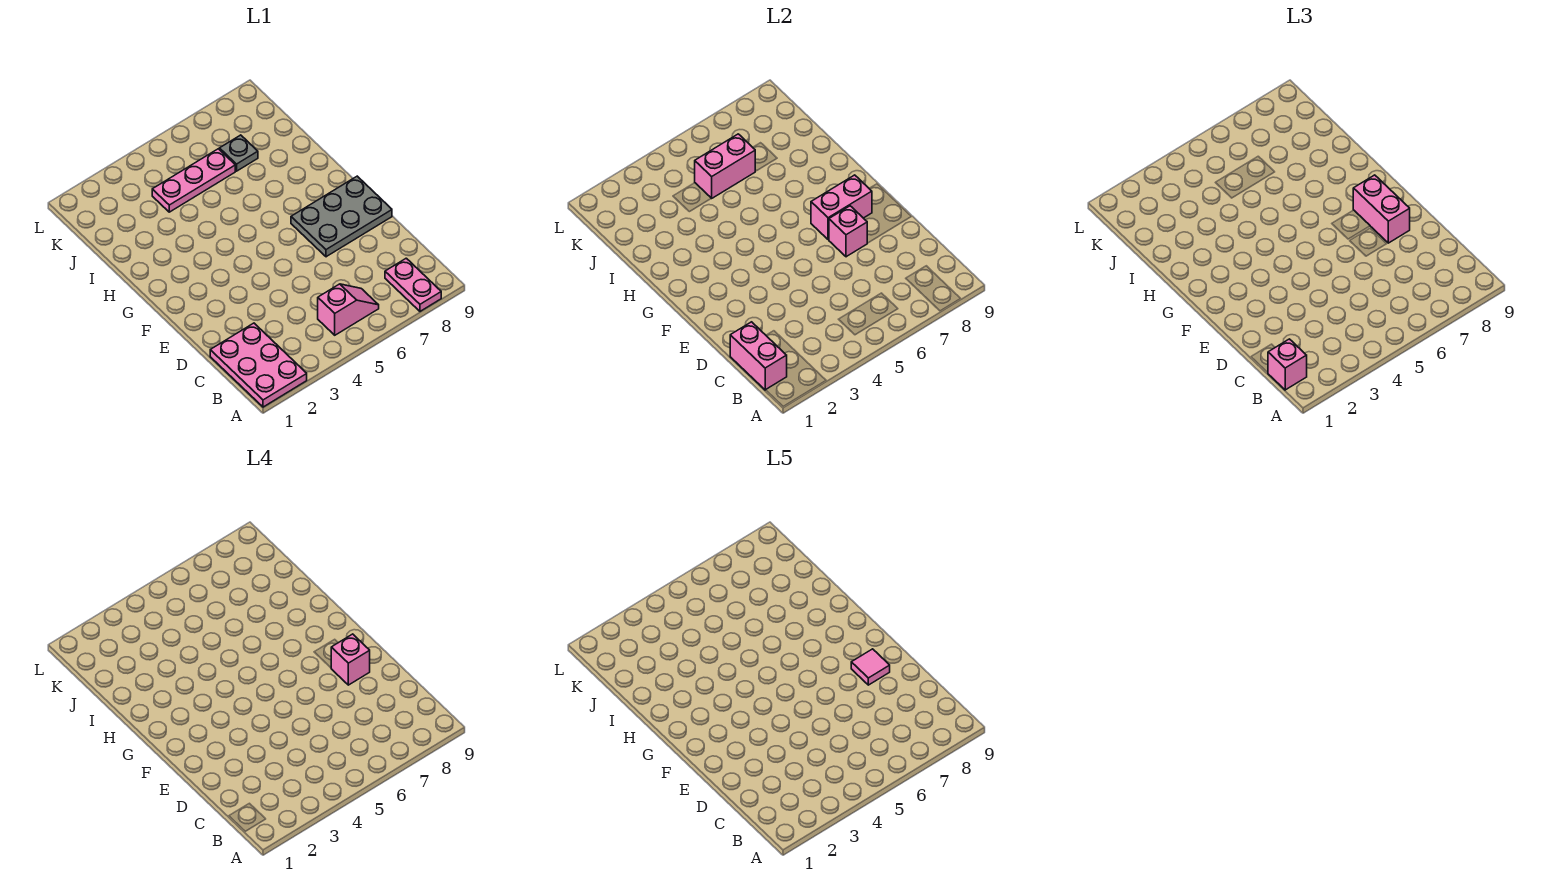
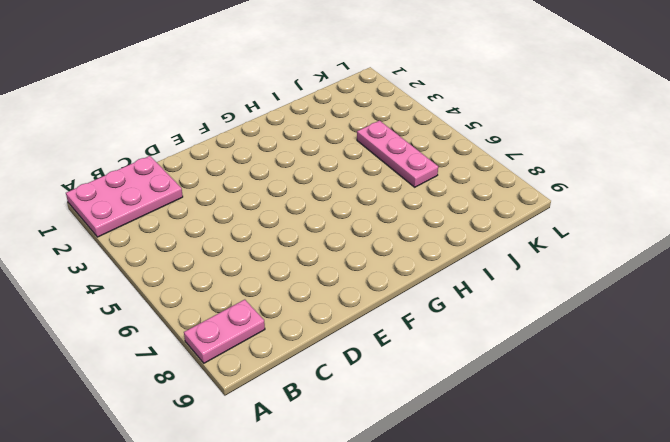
none -> pink slope B5:B6 level 1 top 5
none -> grey plate E7:F9 level 1
none -> grey plate J7 level 1

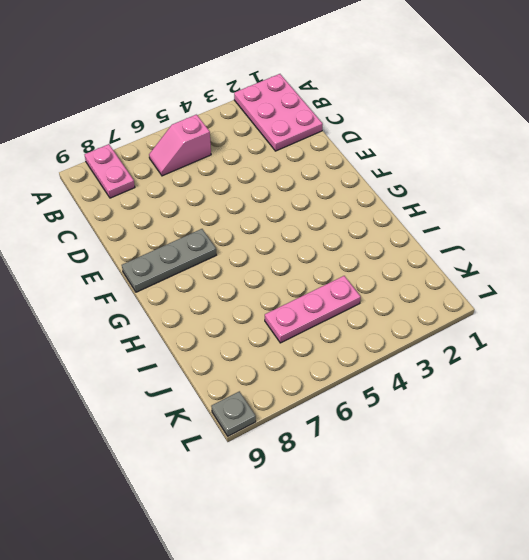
grey plate F7:F9 level 1 -> grey plate E7:F9 level 1
grey plate L9 level 1 -> grey plate J7 level 1
none -> pink brick B1:C1 level 2
none -> pink brick E7 level 2
none -> pink brick F7:F8 level 2

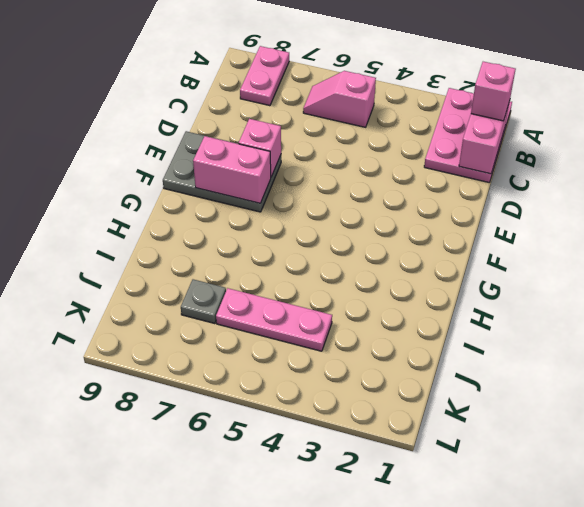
none -> pink brick J5:J6 level 2
none -> pink brick E8:F8 level 3
none -> pink brick E8 level 4

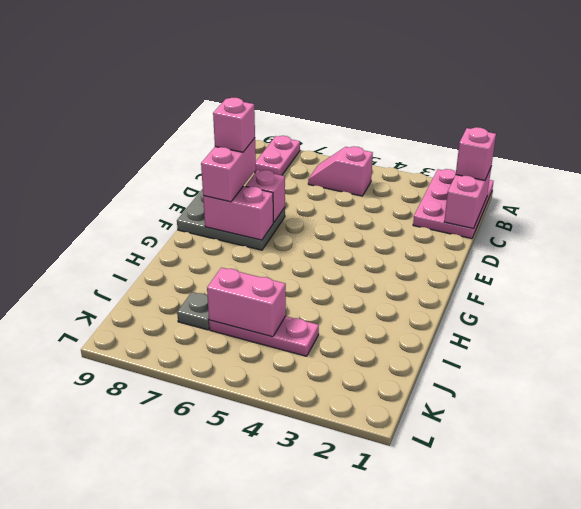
none -> pink tile E8 level 5

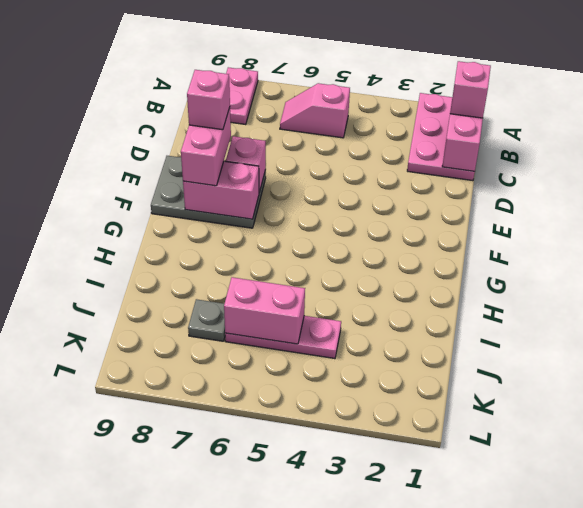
none -> pink tile E8 level 5

